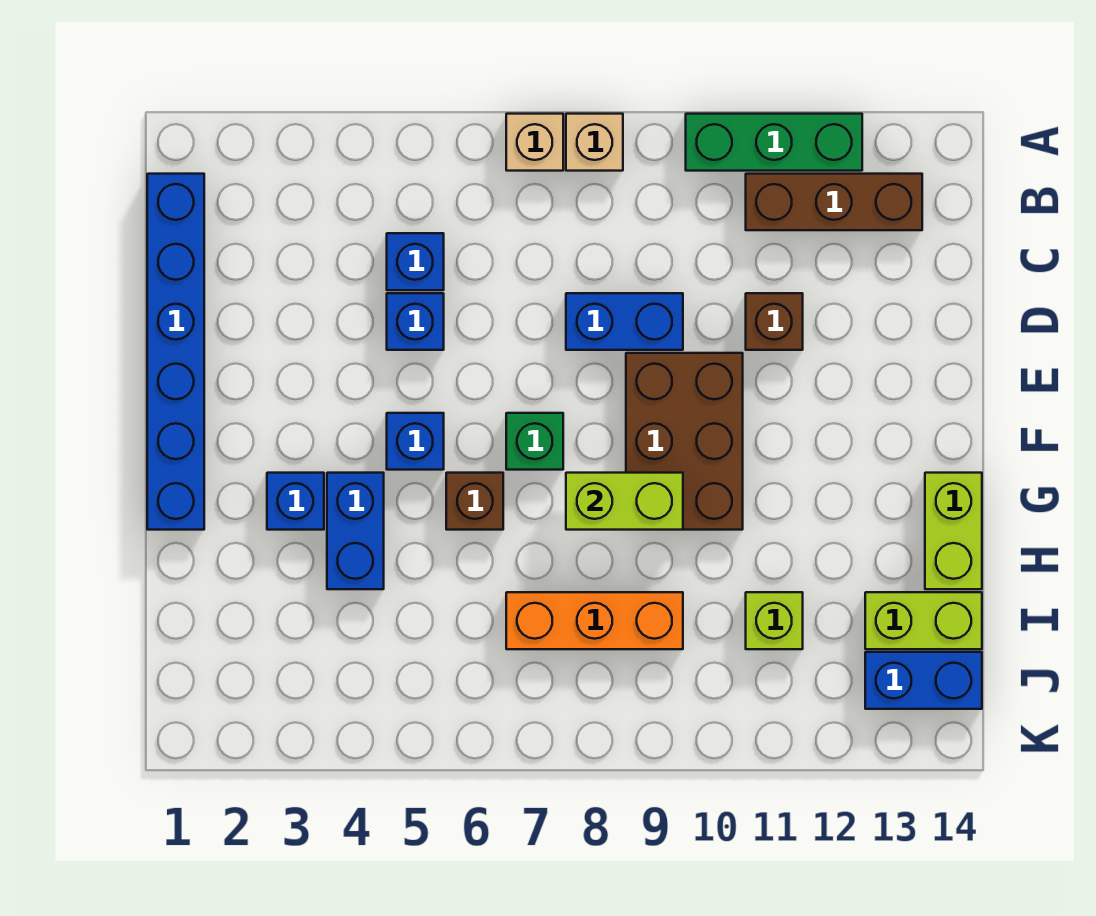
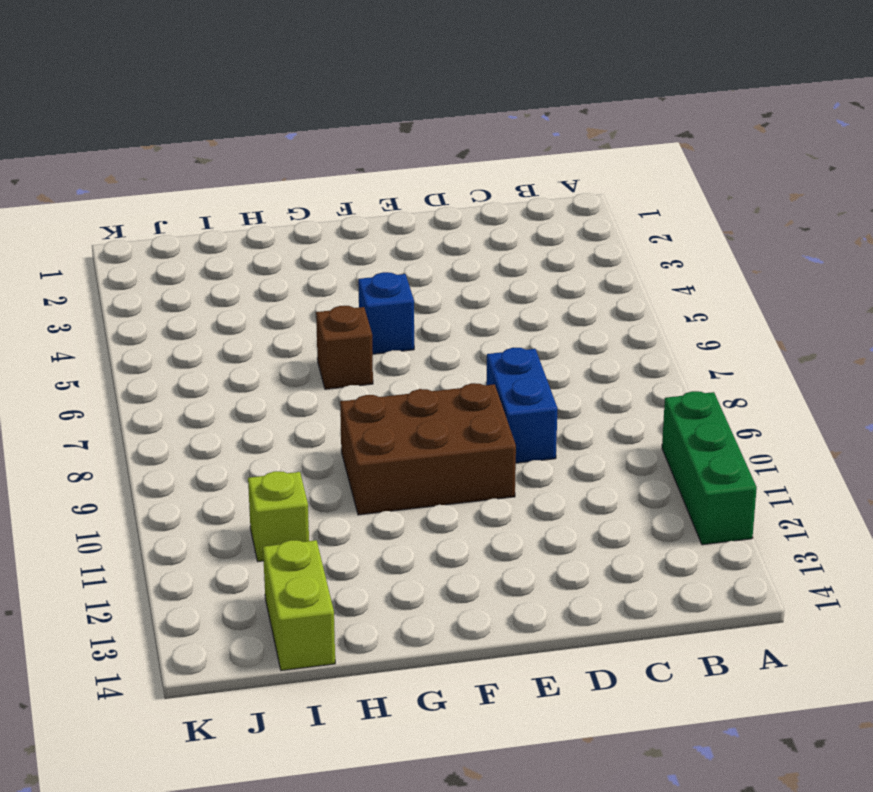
none -> tan brick A7 level 1
none -> tan brick A8 level 1
none -> blue brick B1:G1 level 1

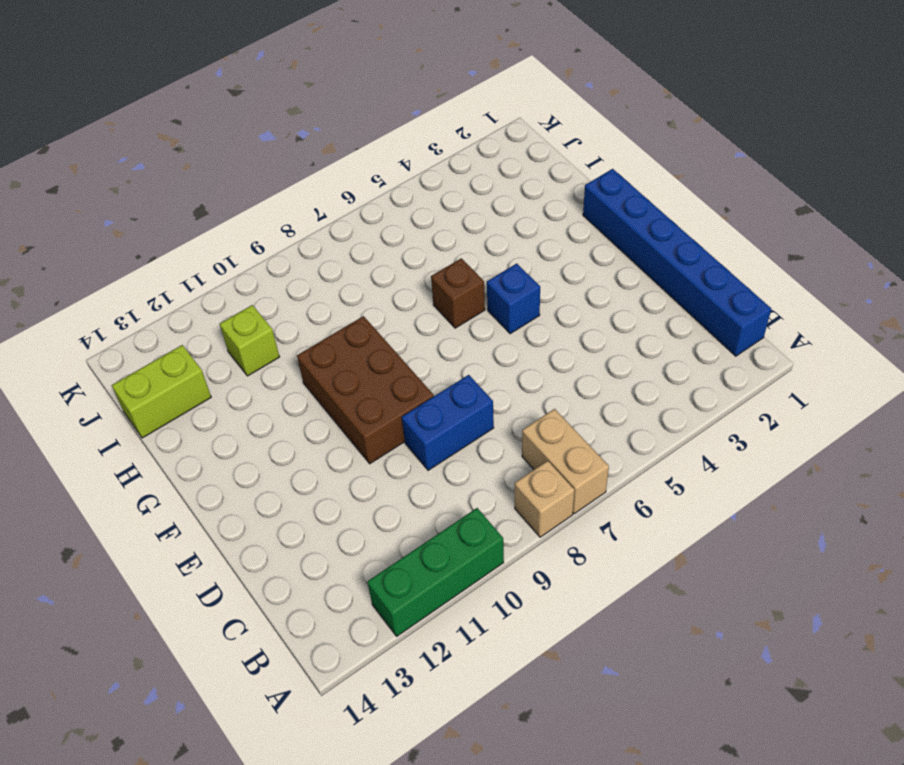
tan brick A7:B7 level 1 -> tan brick A7 level 1
none -> brown brick B11:B13 level 1
none -> blue brick C5 level 1
none -> blue brick D5 level 1

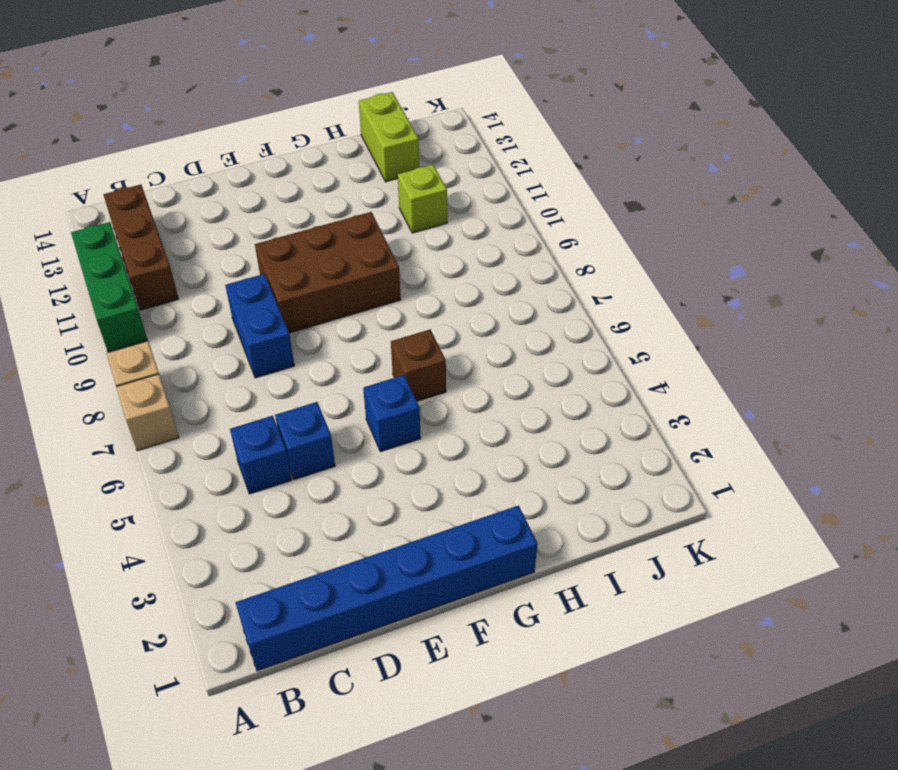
none -> brown brick D11 level 1
none -> green brick F7 level 1
none -> blue brick G3 level 1

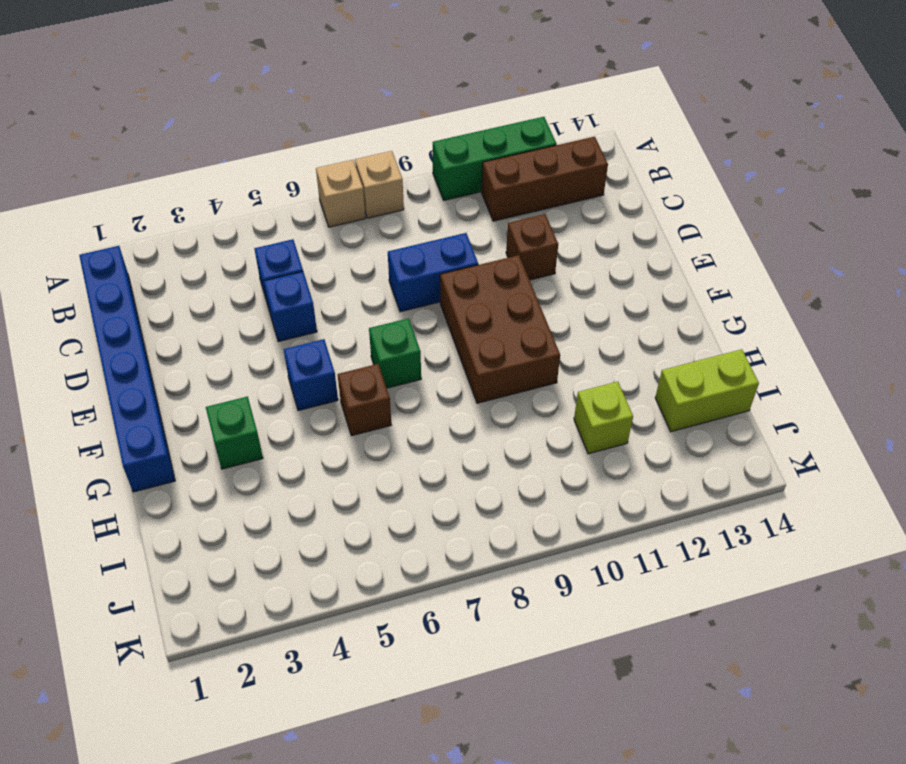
green brick G3 level 1 -> blue brick G3 level 1
none -> blue brick G4:H4 level 1
none -> lime brick G14:H14 level 1
none -> orange brick I7:I9 level 1

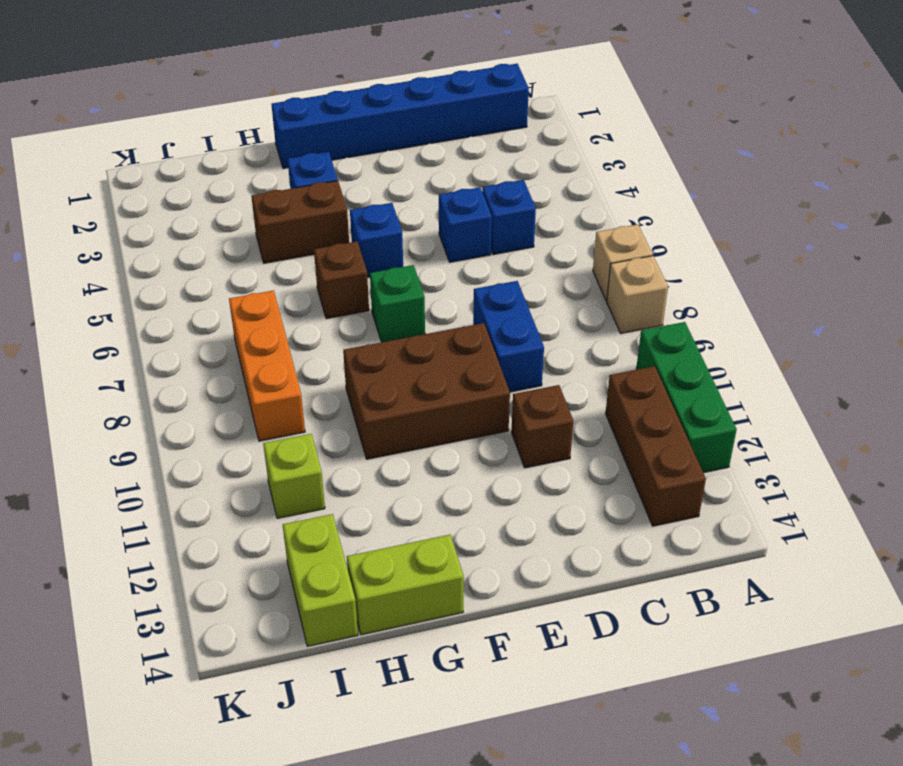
brown brick G4:H4 level 1 -> blue brick G4:H4 level 1
none -> blue brick J13:J14 level 1
none -> lime brick G8:G9 level 2

